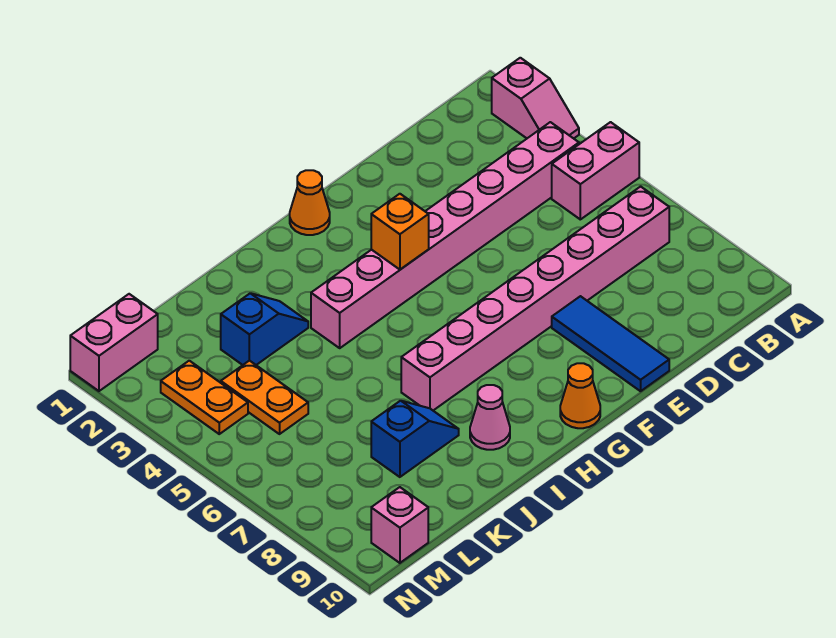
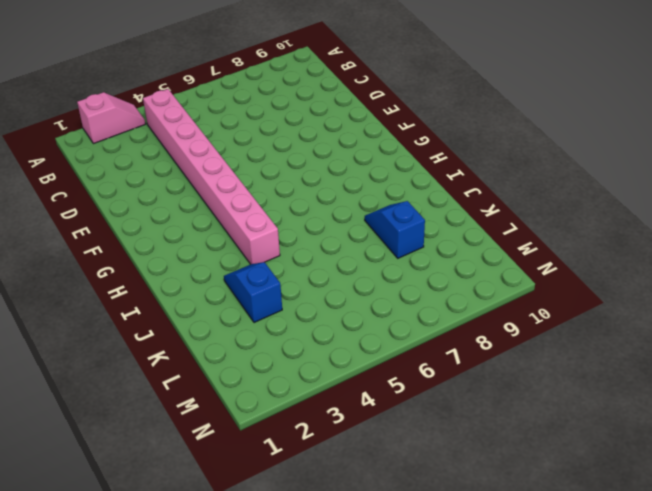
none -> pink brick A5:B5 level 1
none -> pink brick B7:I7 level 1
none -> blue tile E8:E10 level 1

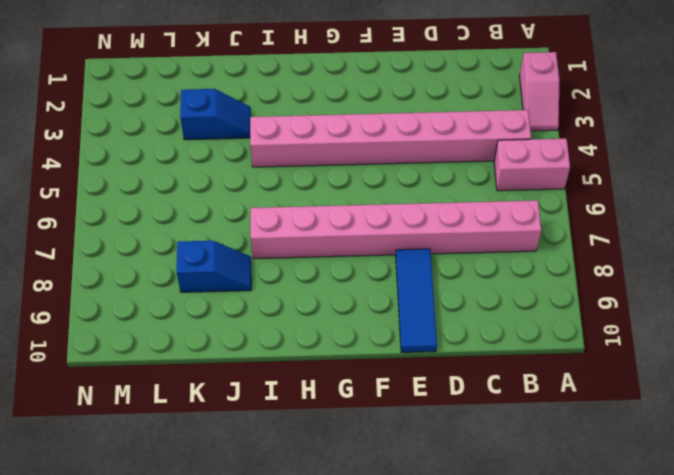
none -> orange cone G1 level 1
none -> orange cone G10 level 1
none -> pink cone I9 level 1

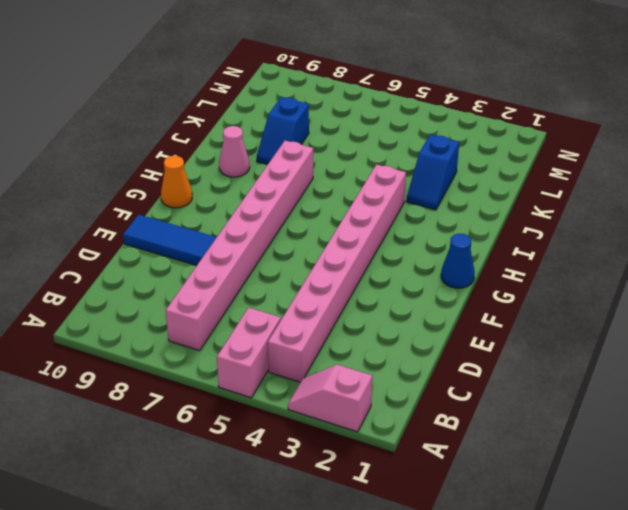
blue cone G1 level 1 -> orange cone G1 level 1
none -> orange plate L4:L5 level 1
none -> pink brick M1:N1 level 1
none -> orange plate M3:M4 level 1

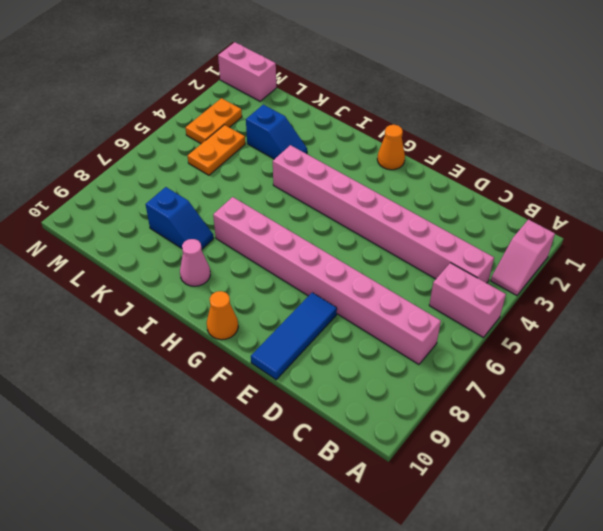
none -> pink brick M10 level 1
none -> orange brick G4 level 2

